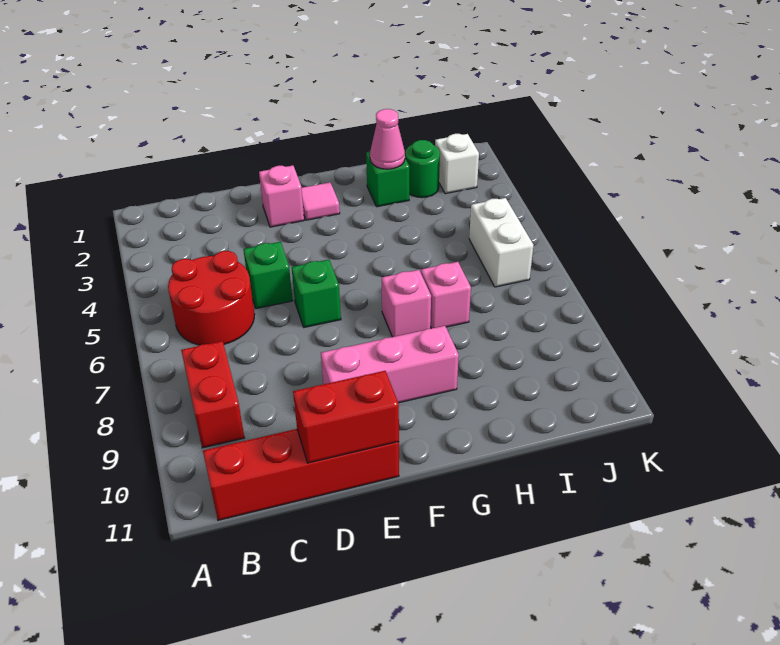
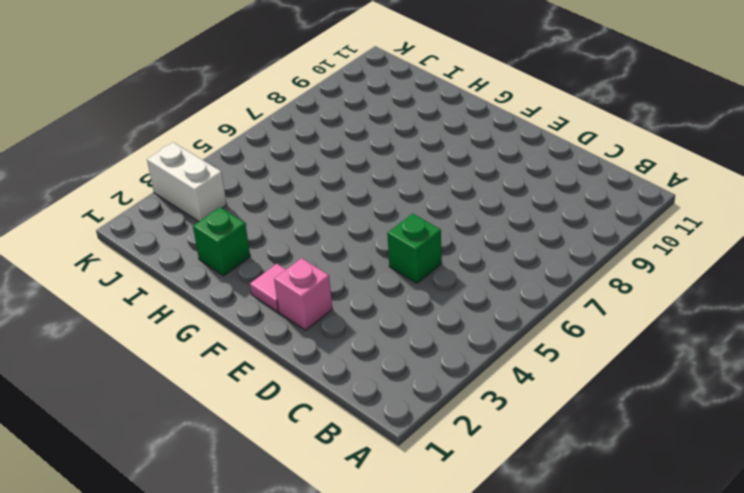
white brick J3:K3 level 1 -> white brick J5:J6 level 1
none -> red round brick B5:C6 level 1
none -> red brick B8:B9 level 1
none -> red brick B11:E11 level 1

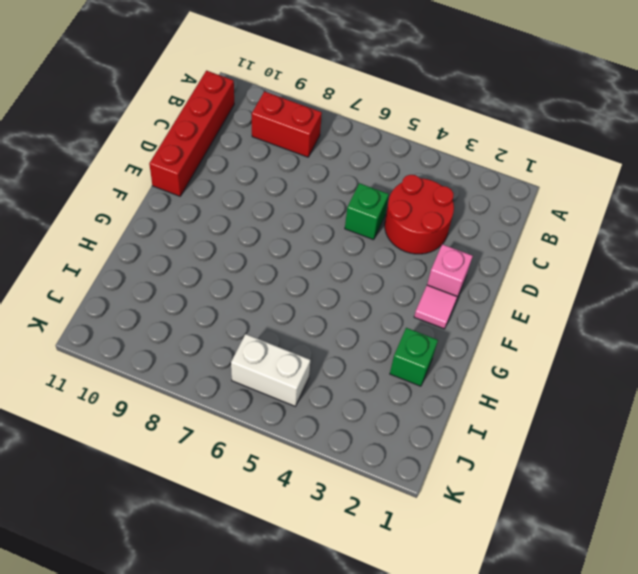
red round brick C3:D4 level 1 -> red round brick B5:C6 level 1
none -> green brick E6 level 1
none -> pink brick E9:G9 level 1
none -> pink brick G7 level 1

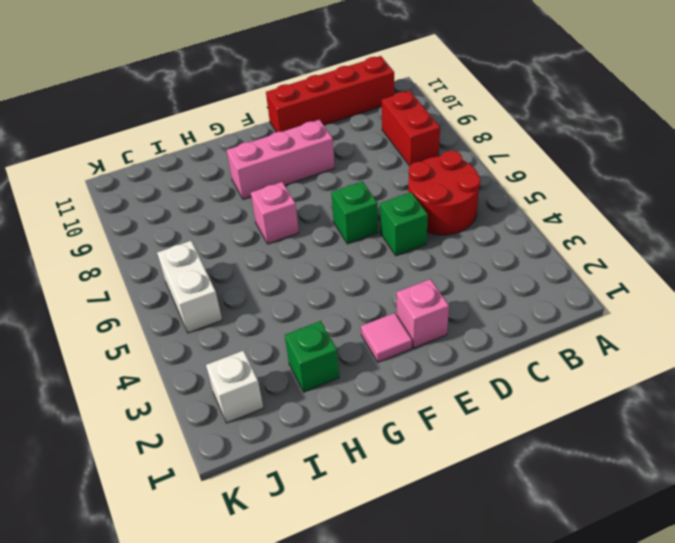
none -> pink brick H7 level 1
none -> green round brick I2 level 1
none -> red brick D11:E11 level 2

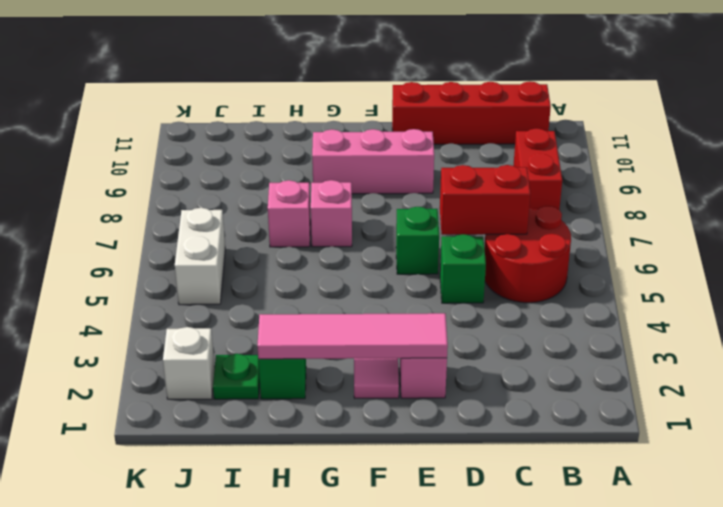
red brick C6:D6 level 2 -> red brick D11:E11 level 2
pink tile E2:H2 level 2 -> pink cone H2 level 2
green plate I2 level 1 -> green round brick I2 level 1

